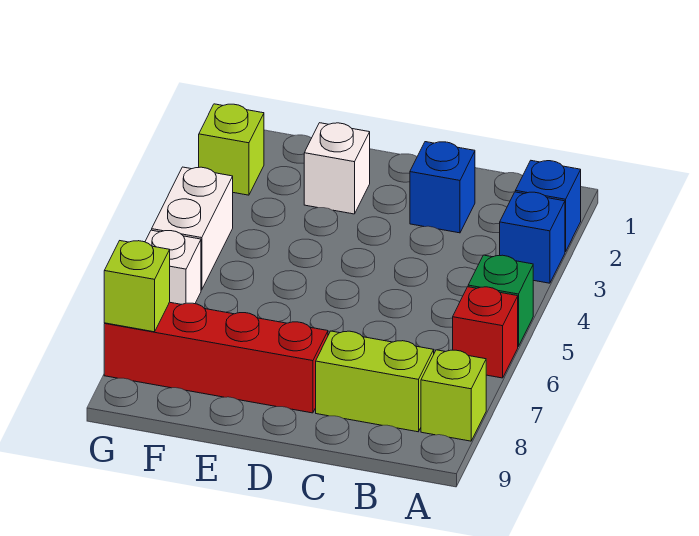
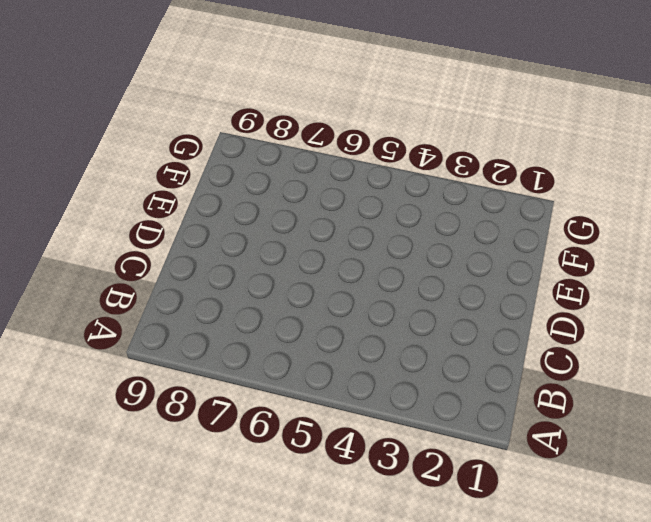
none -> blue brick A2 level 1
none -> blue brick A3 level 1
none -> green brick A5 level 1

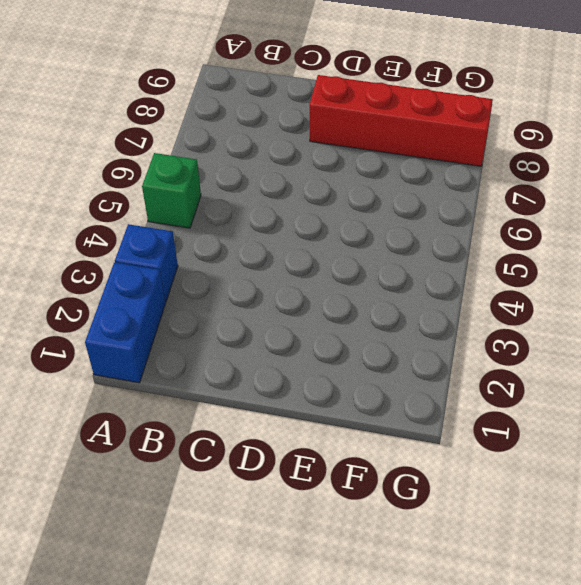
blue brick A1:A2 level 1 -> blue brick A2 level 1
none -> red brick A6 level 1
none -> lime brick A8 level 1
none -> lime brick B8:C8 level 1

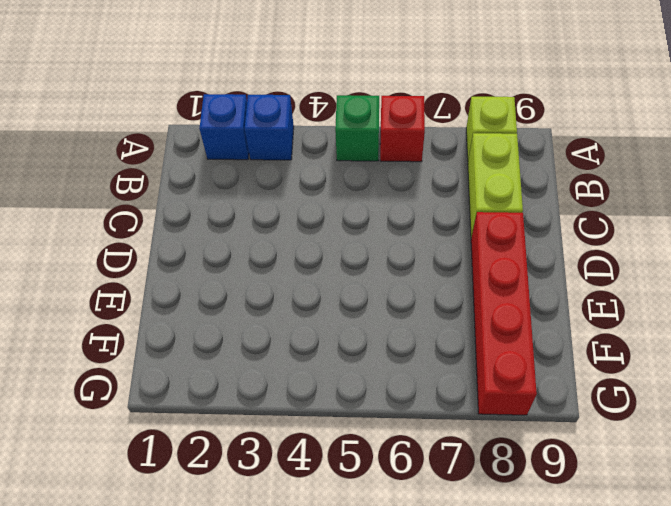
none -> blue brick C2 level 1
none -> white brick E2 level 1
none -> lime brick G2 level 1

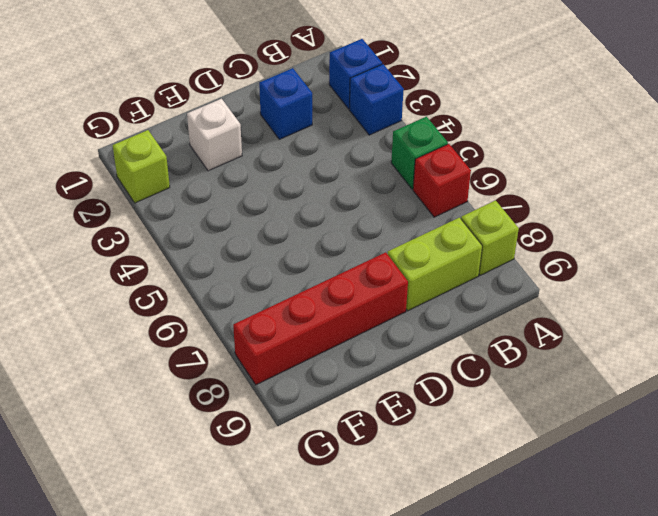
none -> white brick G4:G5 level 1
none -> white brick G6 level 1
none -> lime brick G8 level 2

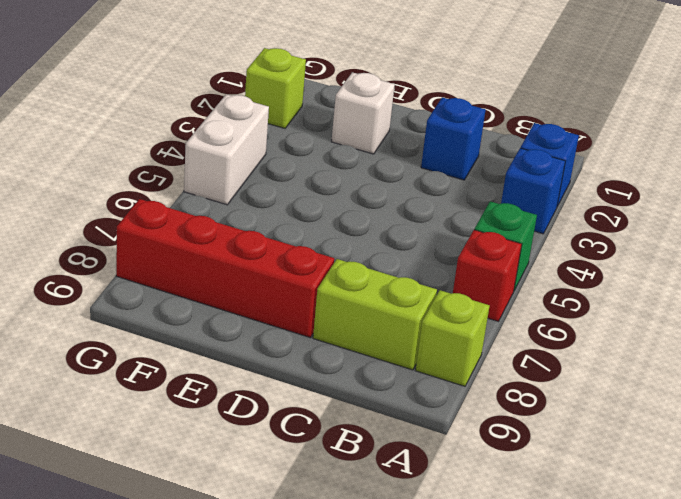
none -> white brick G6 level 1
none -> lime brick G8 level 2

